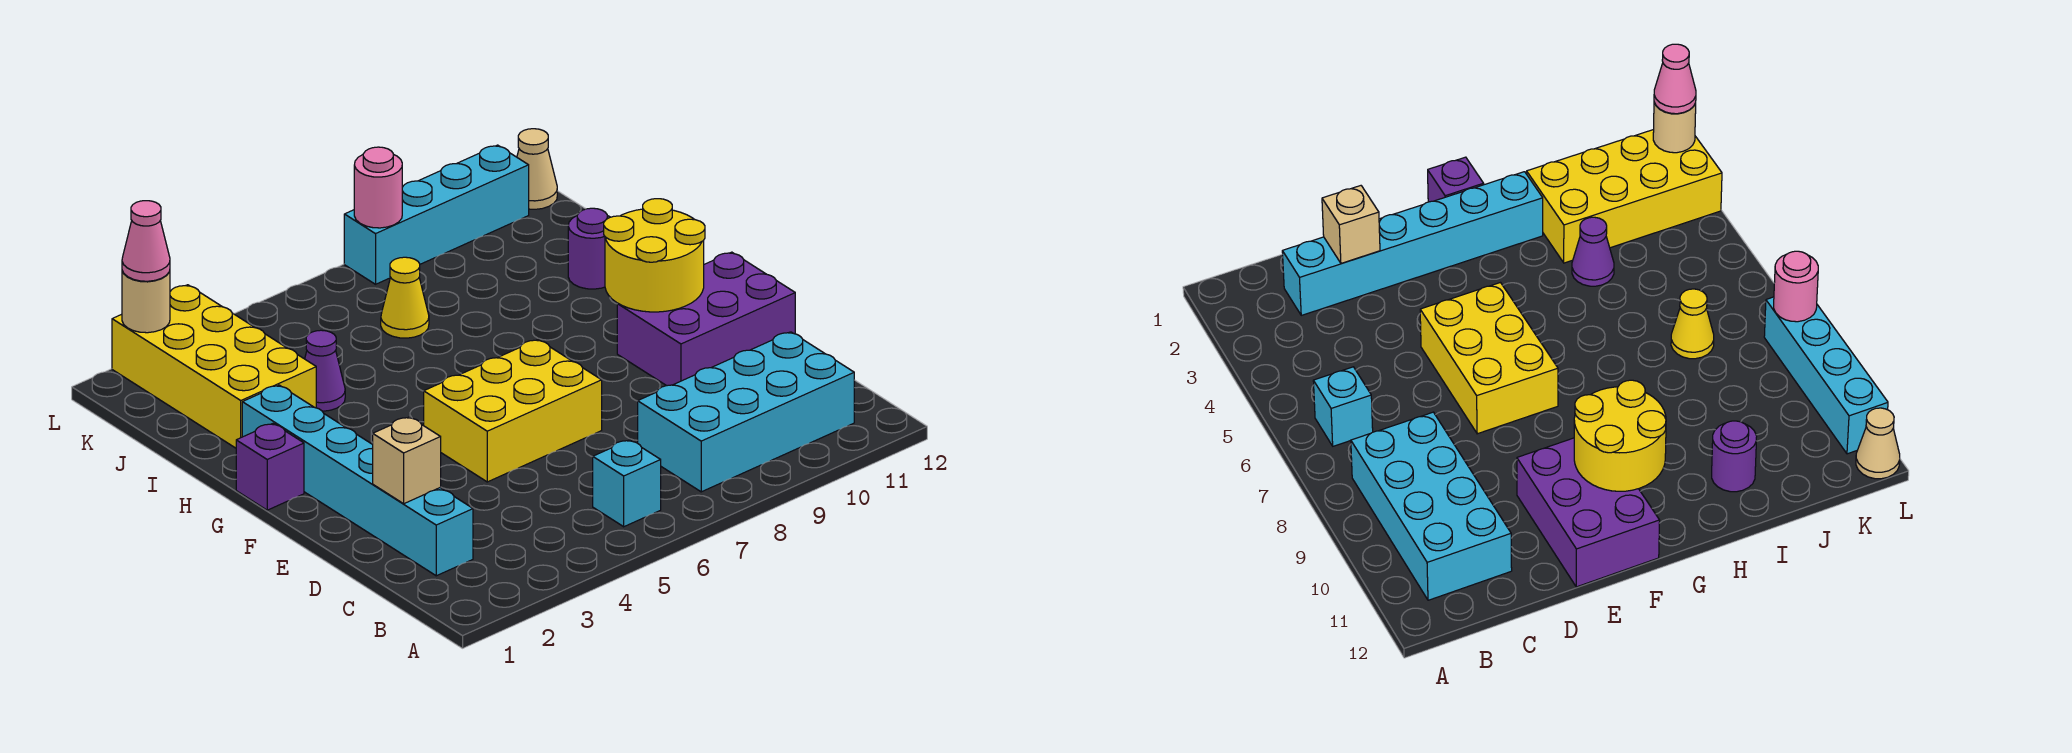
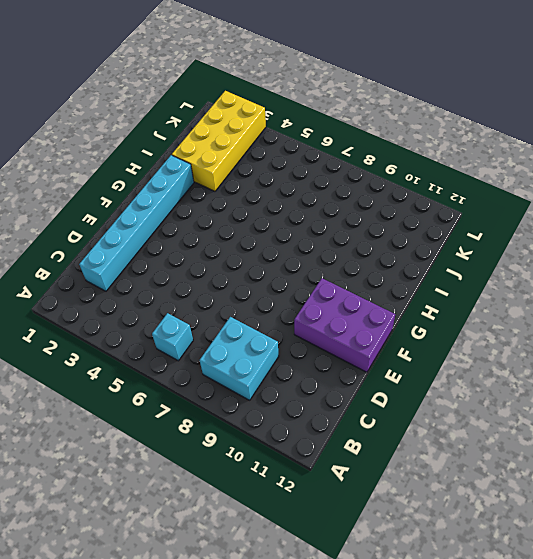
cyan brick B8:C9 level 1 -> cyan brick B8:C11 level 1
none -> yellow brick E5:F7 level 1
none -> purple brick G1 level 1
none -> purple cone I4 level 1

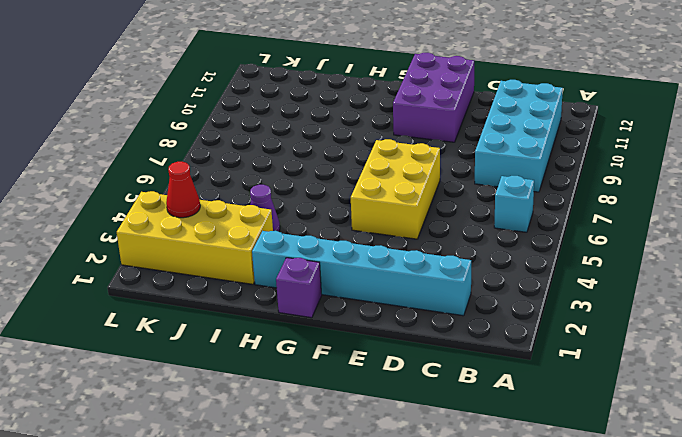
red cone K3 level 2 -> none
none -> purple round brick I11 level 1
none -> yellow cone J7 level 1
none -> cyan brick L8:L11 level 1

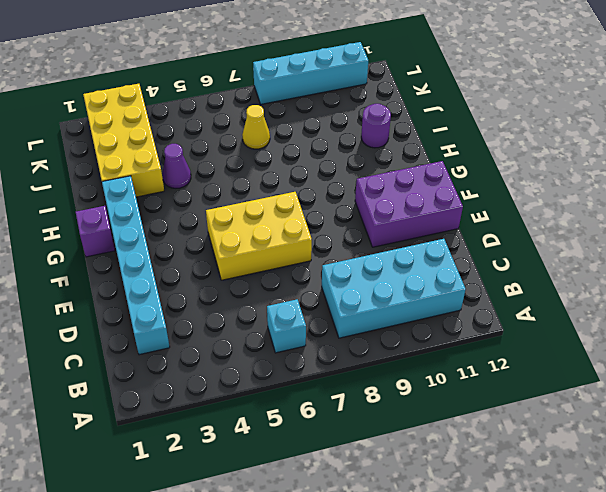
none -> tan cone L12 level 1
none -> tan brick D2 level 2
none -> yellow round brick F10:G11 level 2

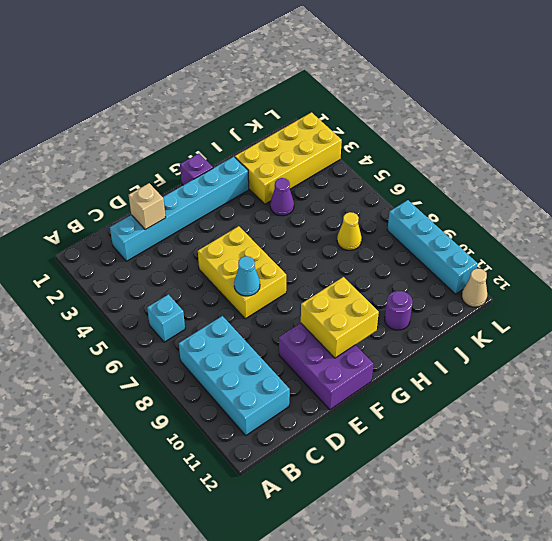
cyan cone E7 level 2 -> none
yellow brick F10:G11 level 2 -> yellow round brick F10:G11 level 2
none -> tan round brick L2 level 2
none -> pink round brick L8 level 2
none -> pink cone L2 level 3

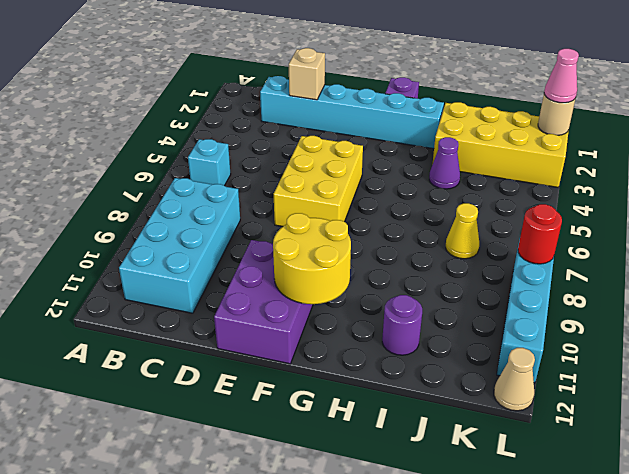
red round brick L8 level 2 -> pink round brick L8 level 2

